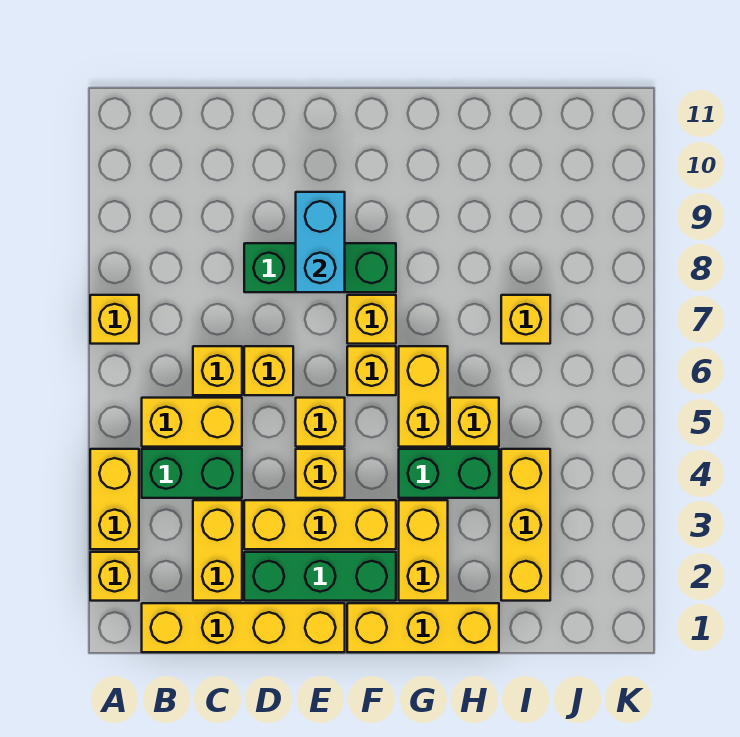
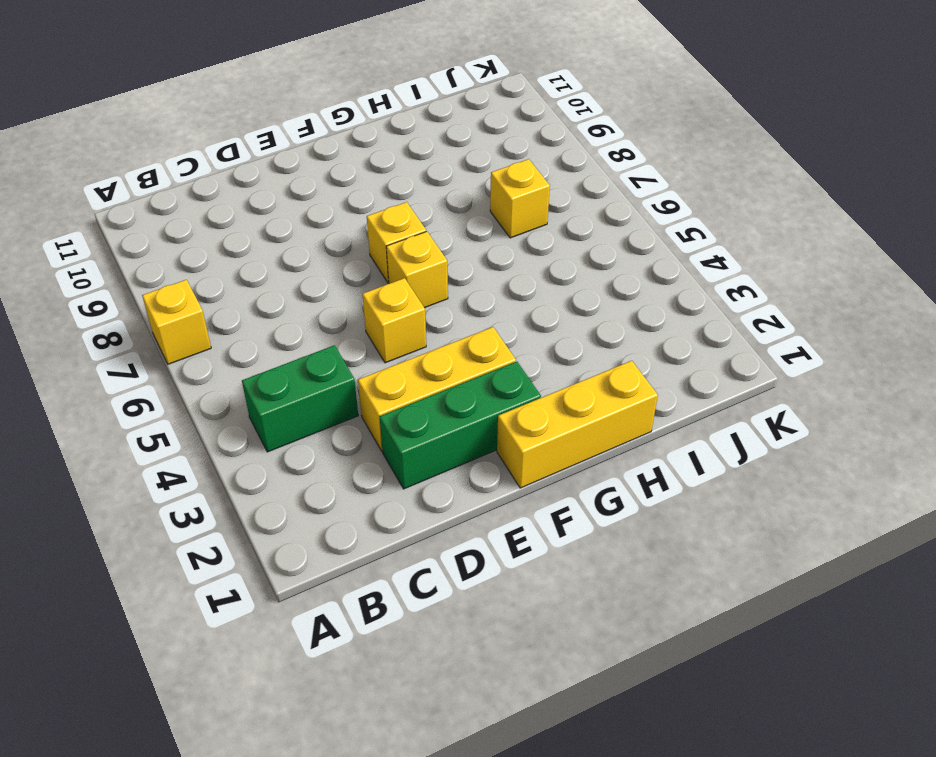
none -> yellow brick A2 level 1
none -> yellow brick A3:A4 level 1
none -> yellow brick B1:E1 level 1

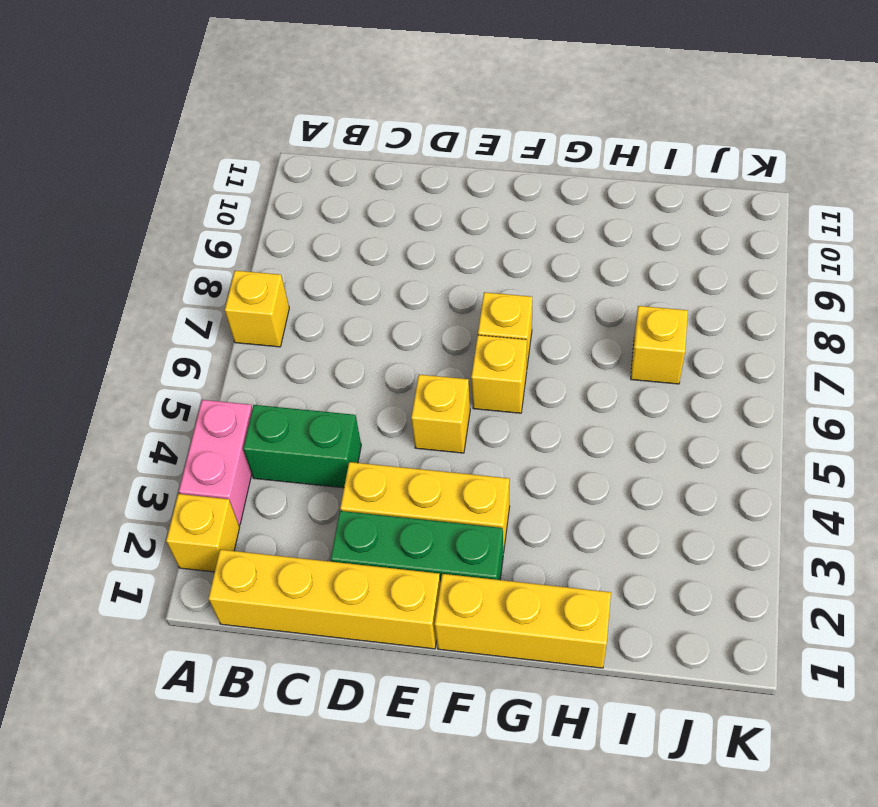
pink brick A3:A4 level 1 -> yellow brick A3:A4 level 1
none -> yellow brick B5:C5 level 1
none -> yellow brick C2:C3 level 1
none -> yellow brick C6 level 1

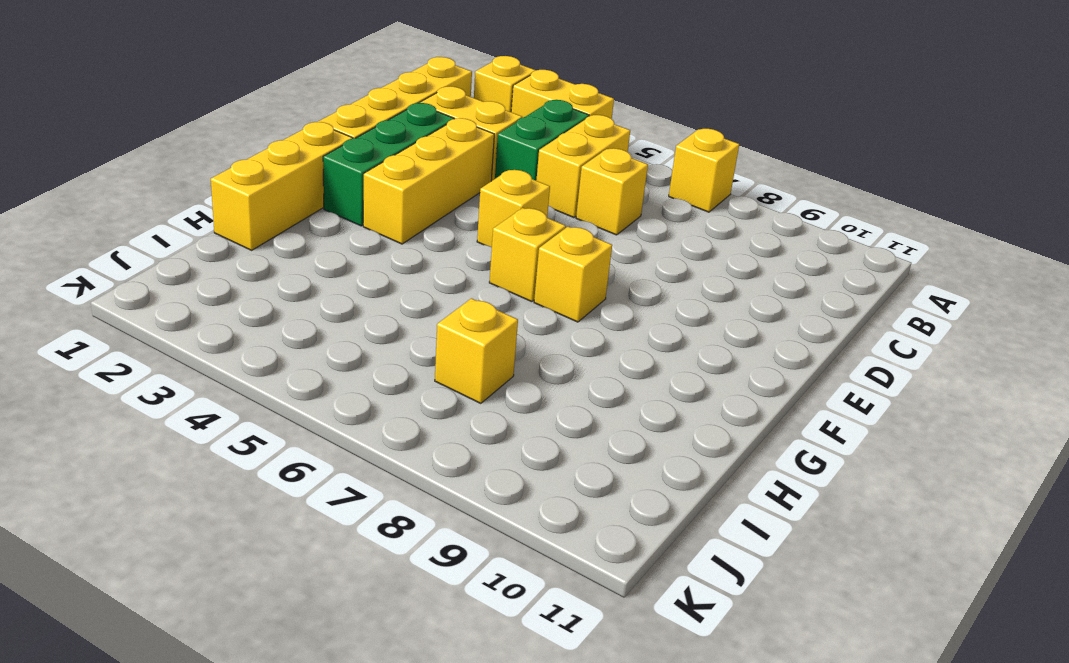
none -> yellow brick D6 level 1
none -> green brick D8:F8 level 1
none -> yellow brick E4 level 1

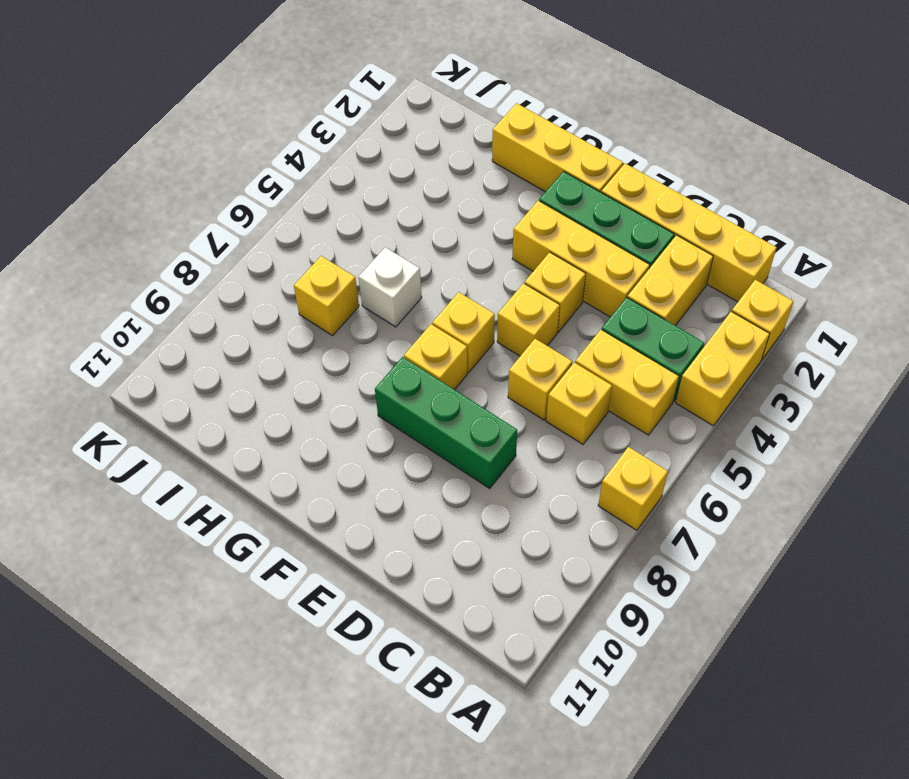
white brick H6 level 1 -> none
none -> yellow brick G2:G3 level 1
none -> green brick G4:H4 level 1
none -> yellow brick G5:G6 level 1

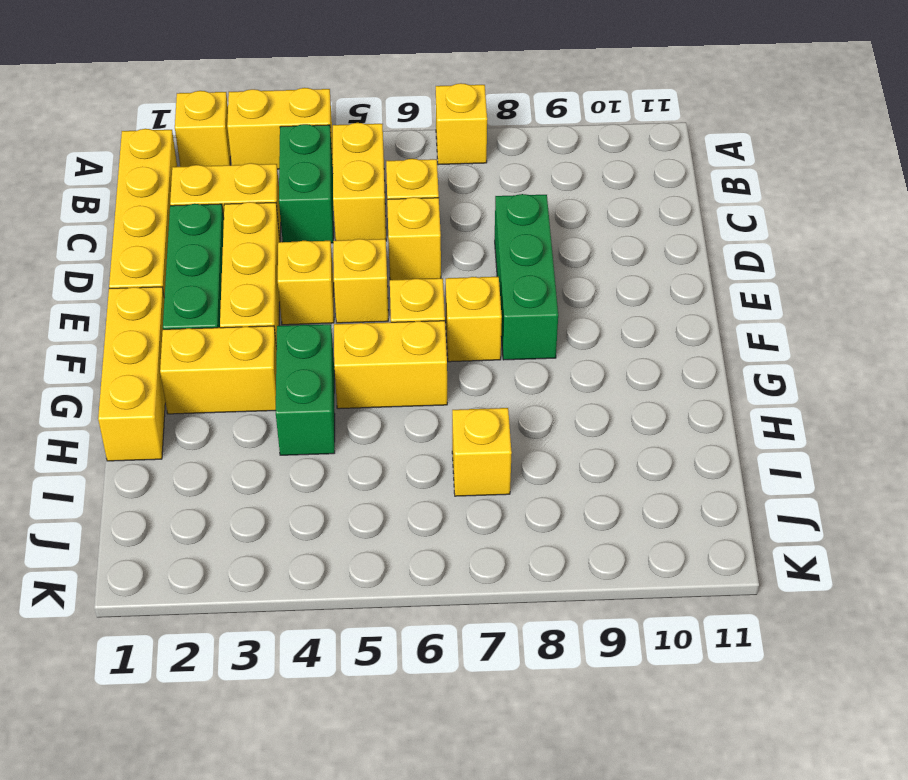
none -> yellow brick H5 level 1
none -> yellow brick I2:I4 level 1
none -> cyan brick E8:E9 level 2

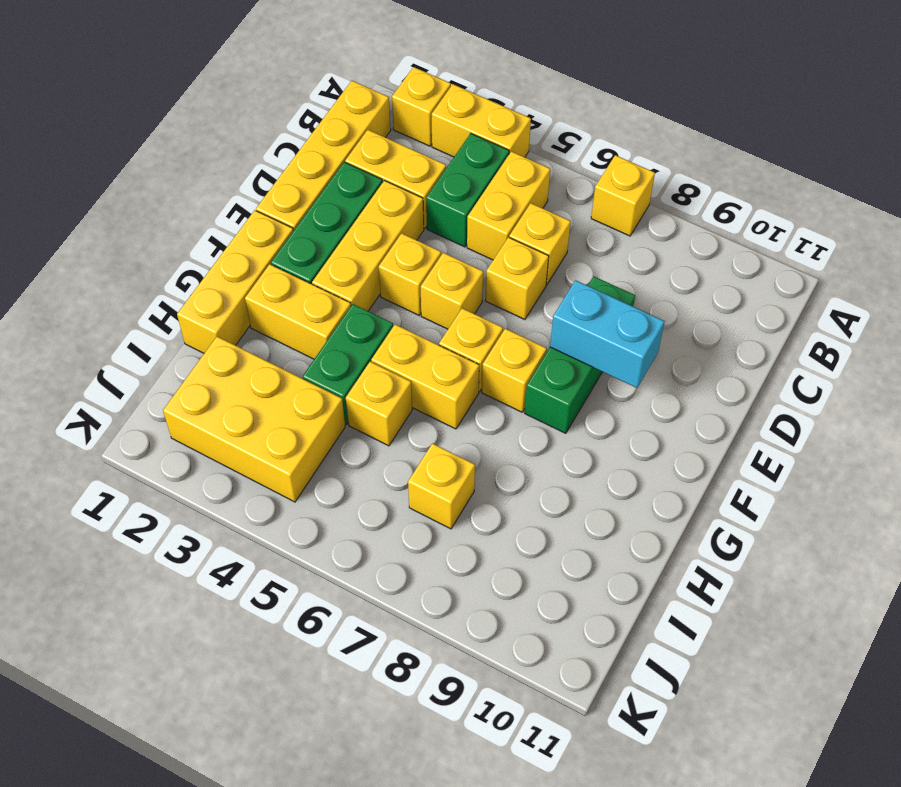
yellow brick I2:J4 level 1 -> yellow brick I2:I4 level 1

